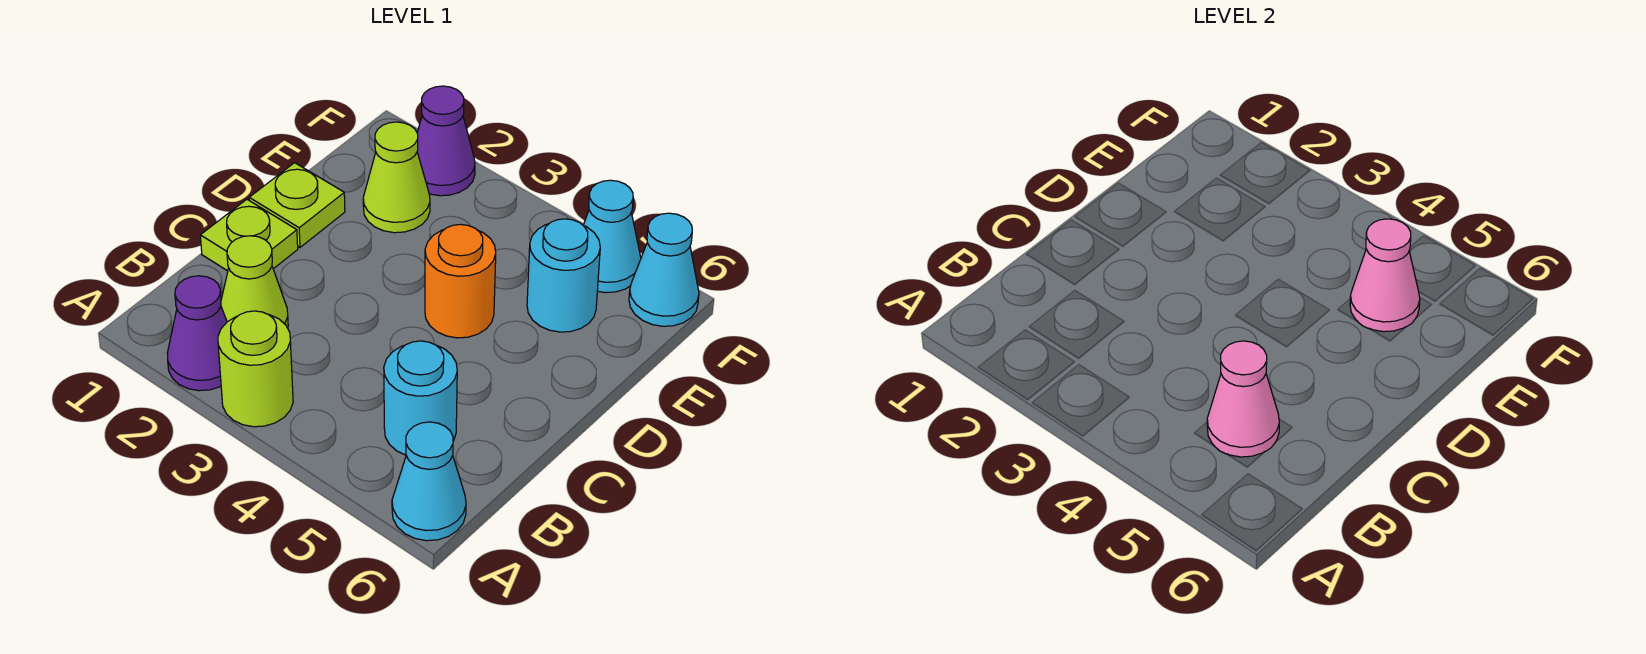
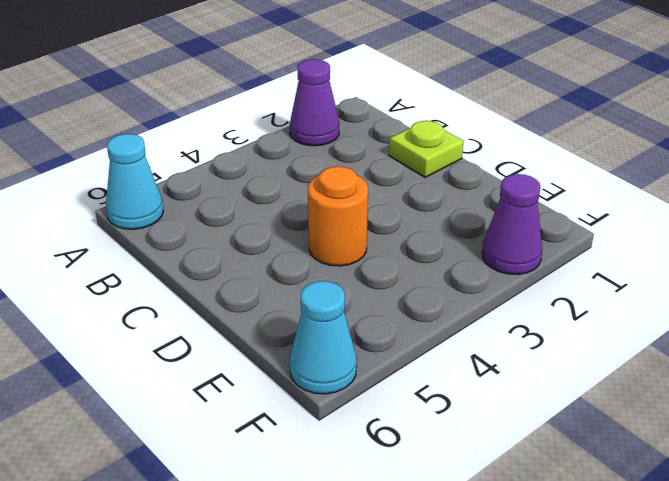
none -> lime round brick A3 level 1
none -> lime cone B2 level 1
none -> cyan round brick B5 level 1

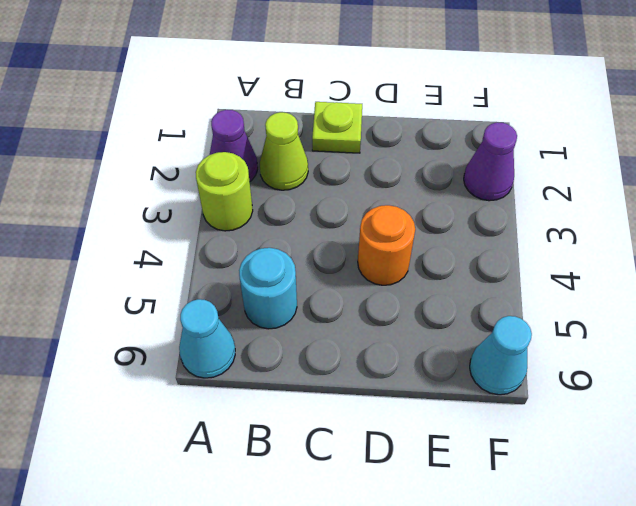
none -> lime plate D1 level 1
none -> lime cone E2 level 1
none -> cyan round brick E5 level 1

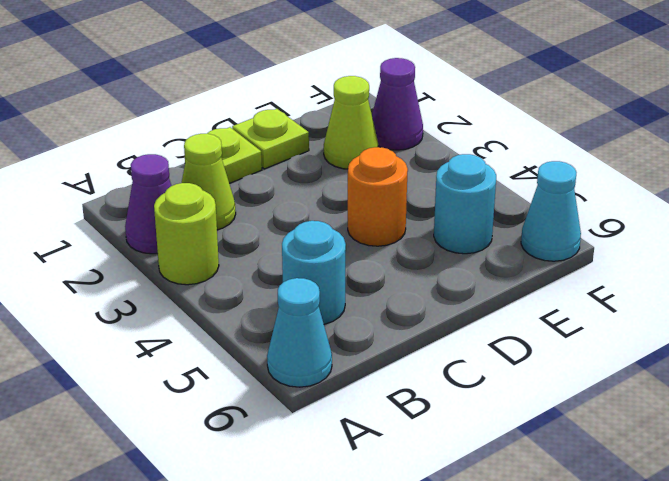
none -> cyan cone F5 level 1
none -> pink cone B5 level 2
none -> pink cone E5 level 2

